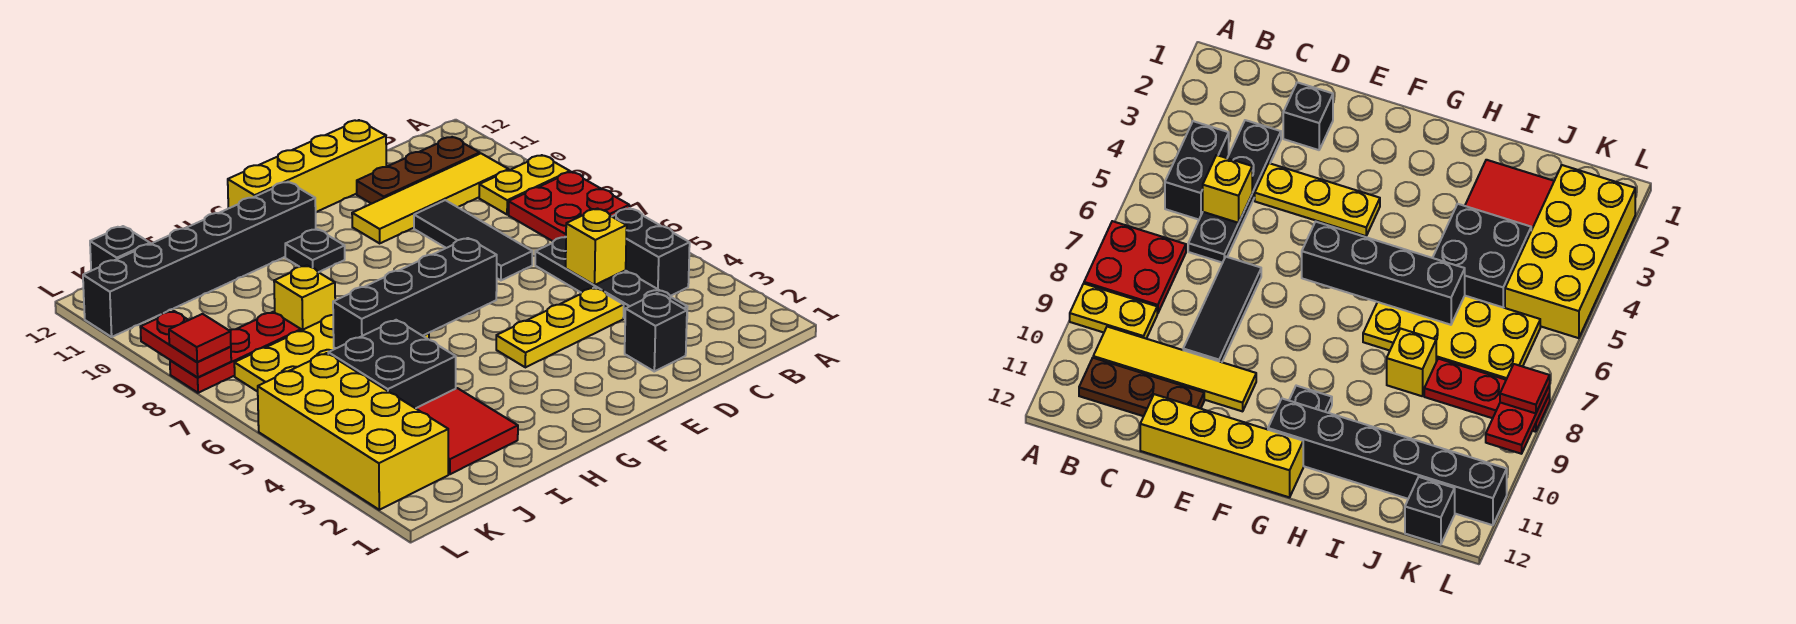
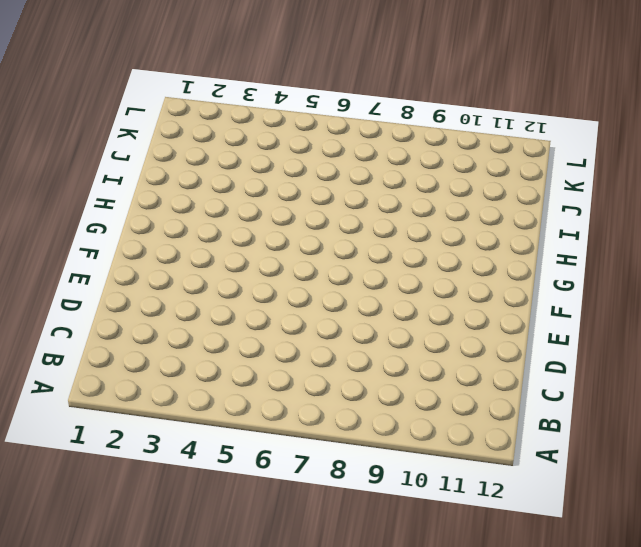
none -> red plate A7:B8 level 1
none -> yellow plate A9:B9 level 1
none -> black brick B4:B5 level 1

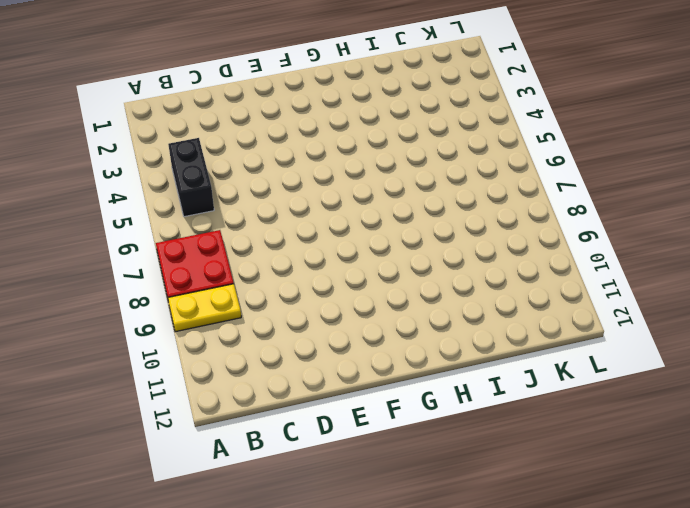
none -> yellow tile B10:E10 level 1
none -> brown plate B11:D11 level 1
none -> black plate C3:C6 level 1

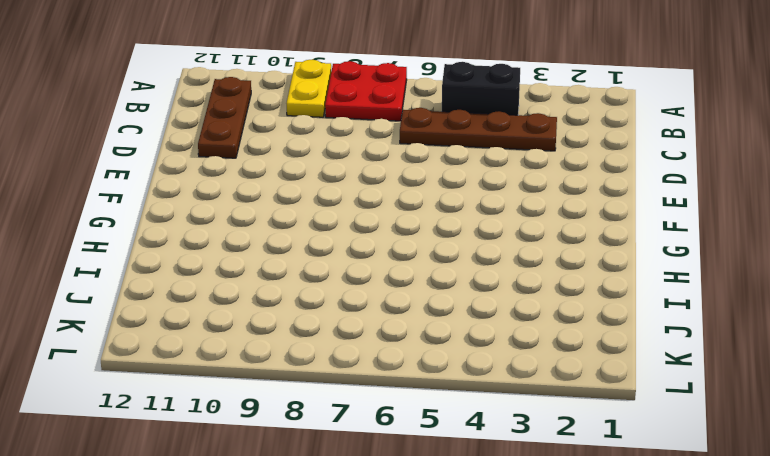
brown plate C3:C6 level 1 -> black plate C3:C6 level 1
none -> yellow tile B10:E10 level 1
none -> black brick D2 level 1
none -> yellow plate D4:F4 level 1

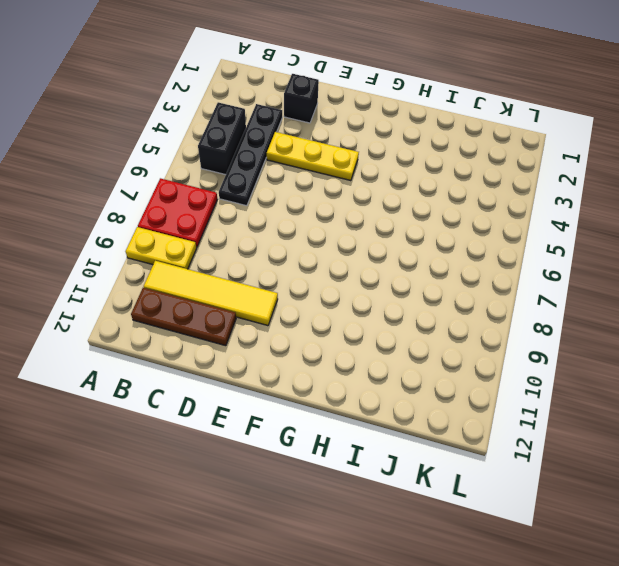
none -> black tile D7:D9 level 1
none -> yellow brick D12:G12 level 1
none -> black plate G10 level 1

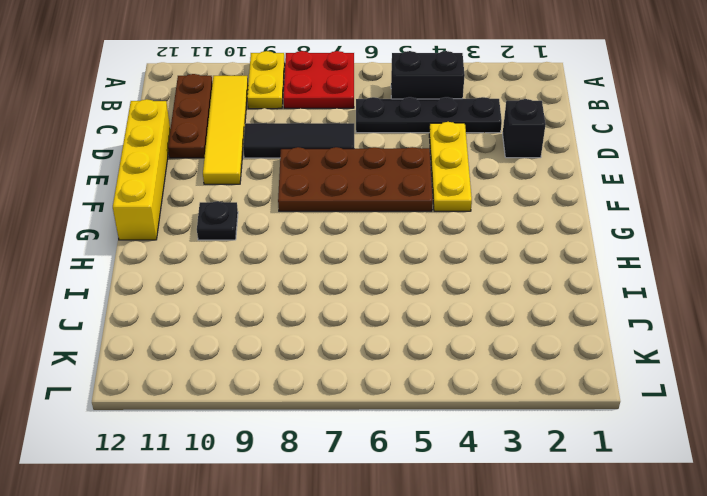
brown plate E5:F8 level 1 -> none
none -> black brick G11:L11 level 1
none -> yellow plate H6:K7 level 1
none -> red tile I2:J3 level 1

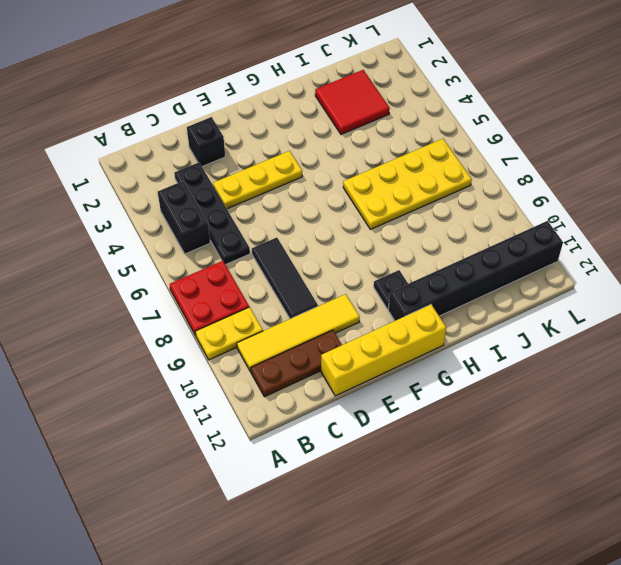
none -> black brick I4:J5 level 1
none -> yellow brick I8 level 1
none -> red plate J8:L8 level 1

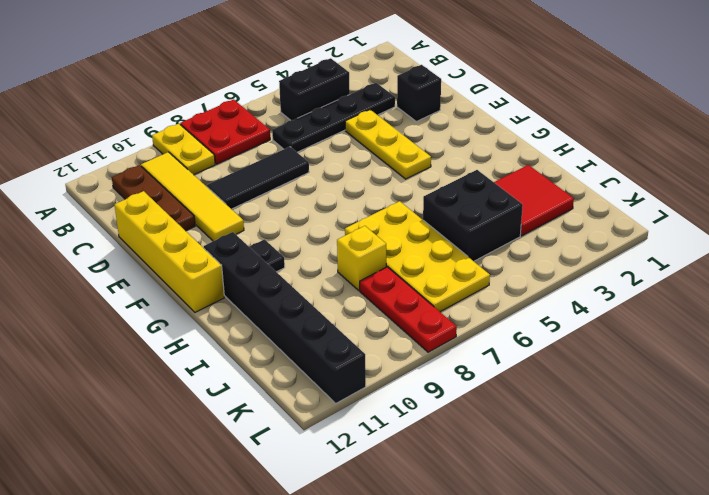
none -> yellow brick K2:L5 level 1
none -> black brick K12 level 1
none -> yellow brick C5 level 2

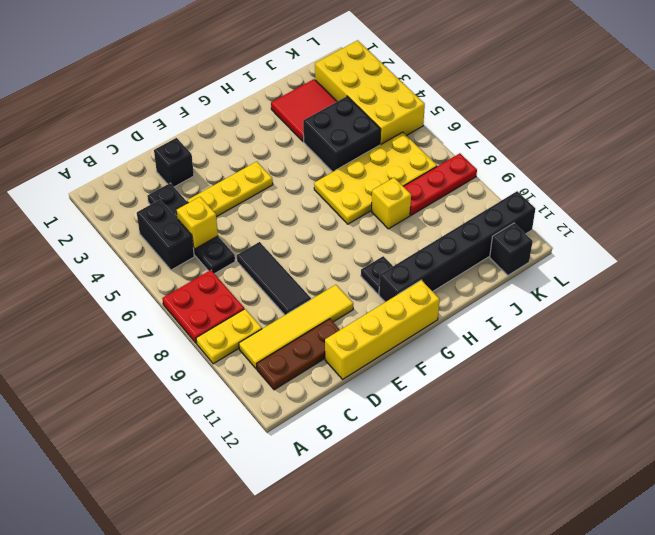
none -> black brick F6:I6 level 2
none -> red plate L8:L9 level 2
none -> red tile L8 level 3

